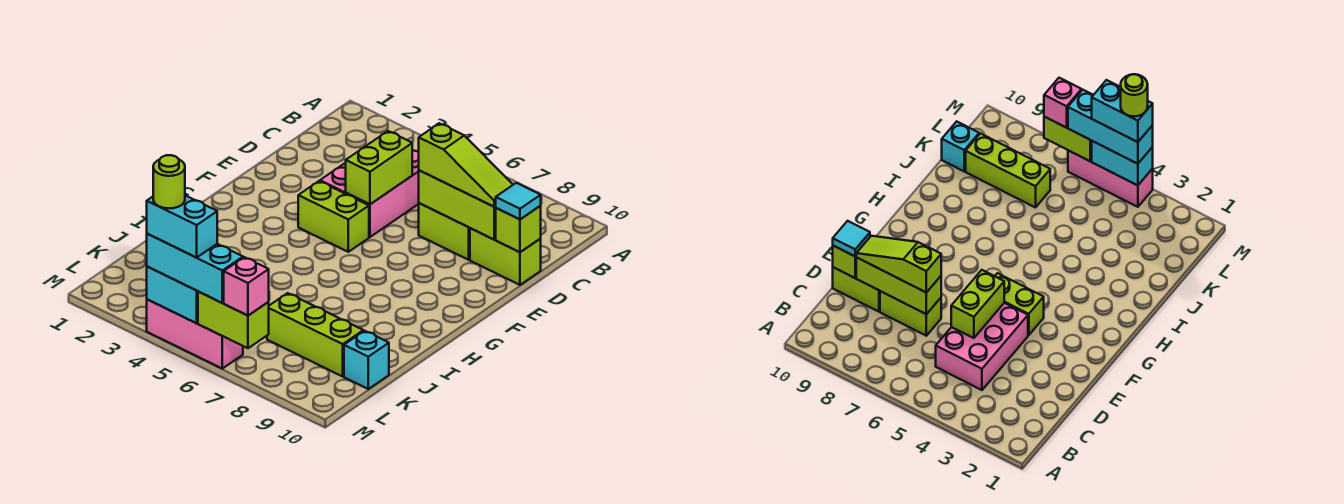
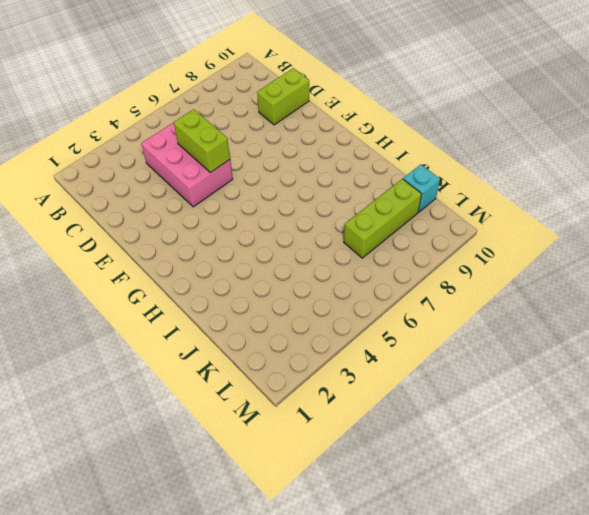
none -> lime brick D7:D8 level 1
none -> lime brick F4:F5 level 1
none -> pink brick M4:M6 level 1

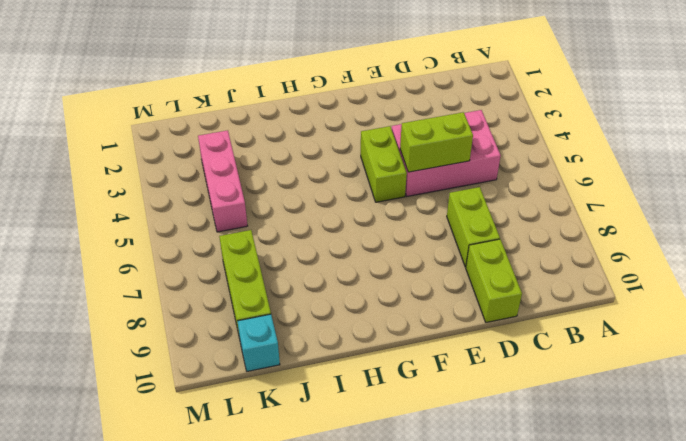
pink brick K3:K5 level 1 -> pink brick M4:M6 level 1
none -> lime brick D7:D9 level 2
none -> lime brick D10 level 2
none -> cyan brick M4:M5 level 2

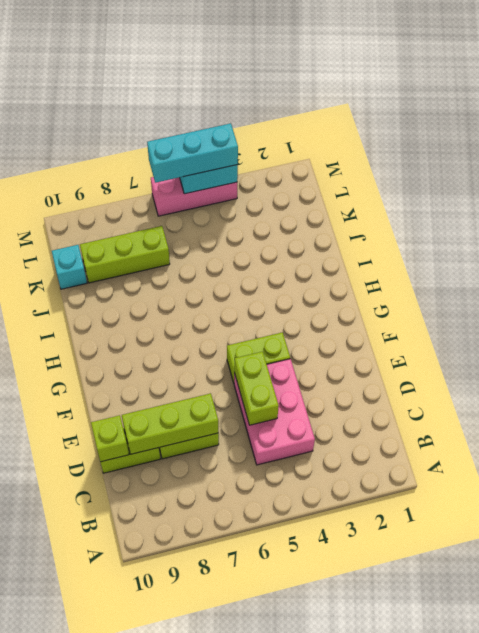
none -> lime brick M6:M7 level 2
none -> lime slope D7:D9 level 3 top 7
none -> cyan tile D10 level 3

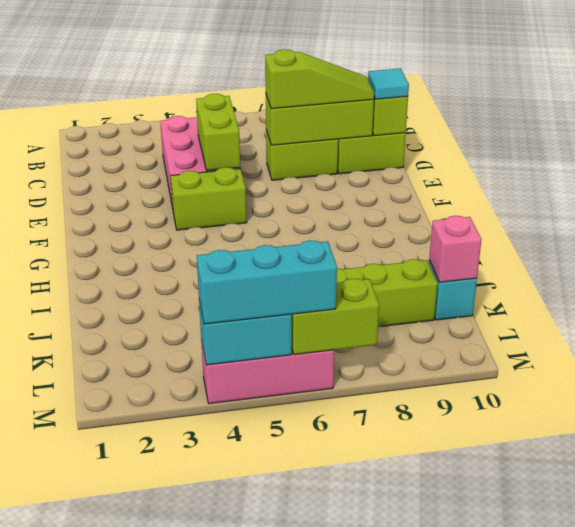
pink brick K10 level 2 -> pink brick M7 level 3
none -> cyan brick M4:M5 level 4
none -> lime round brick M4 level 5

